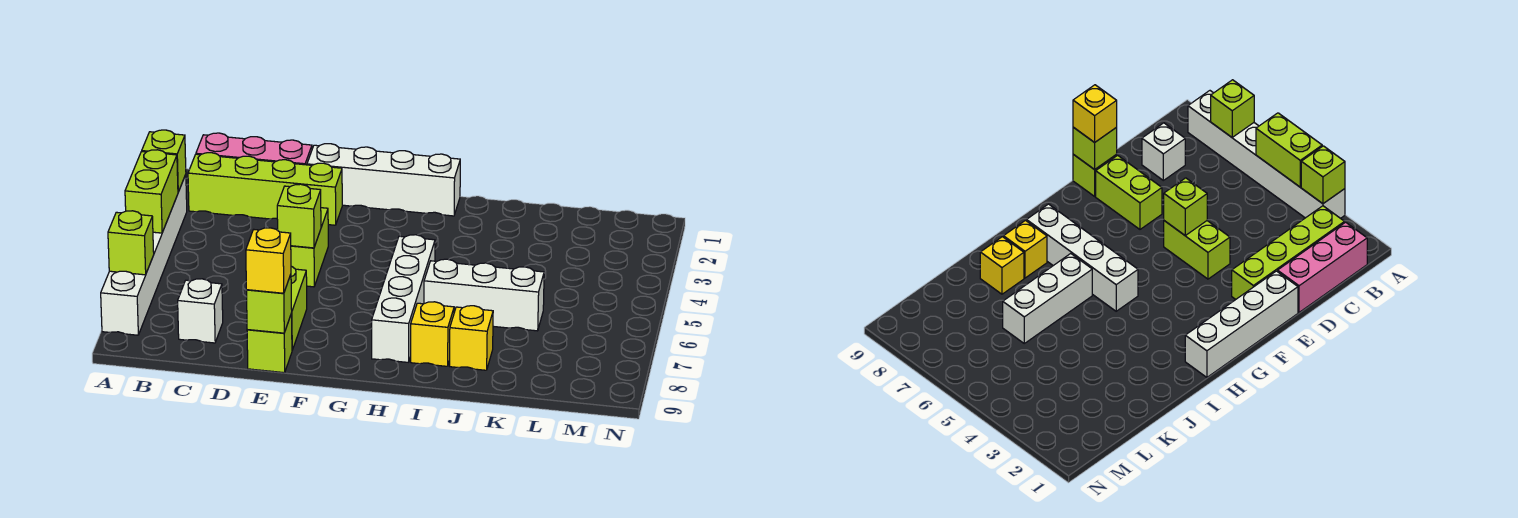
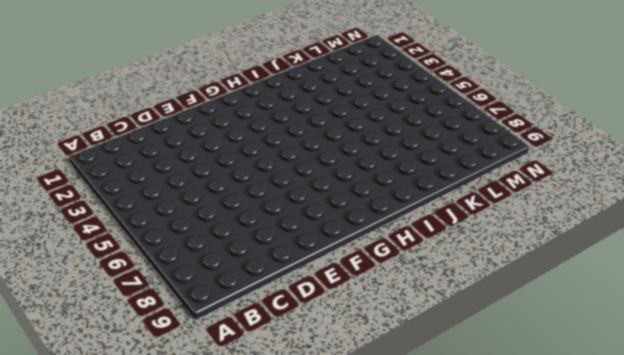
none -> white brick A3:A8 level 1
none -> pink brick B1:D1 level 1
none -> lime brick B2:E2 level 1

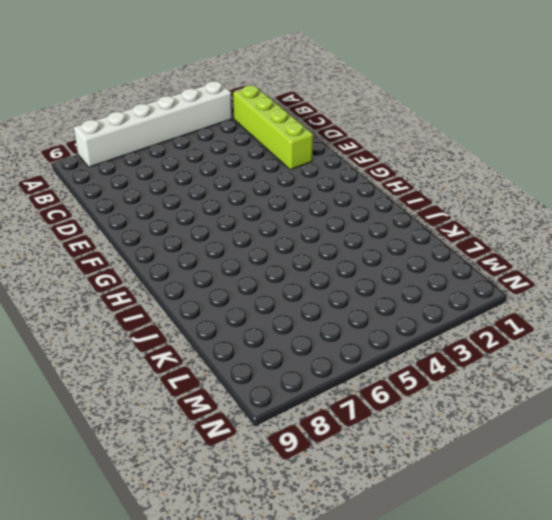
none -> pink brick B1:D1 level 1
none -> white brick C8 level 1
none -> white brick E1:H1 level 1

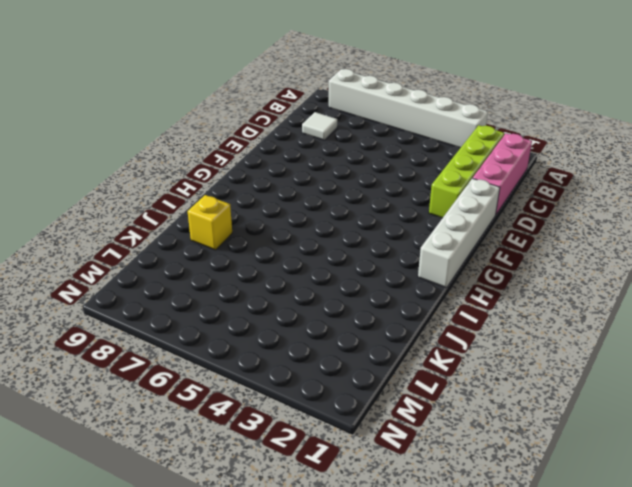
white tile C8 level 1 -> white brick C8 level 1
none -> lime brick E4:E5 level 1
none -> lime brick E7:E8 level 1
none -> lime brick E9 level 1

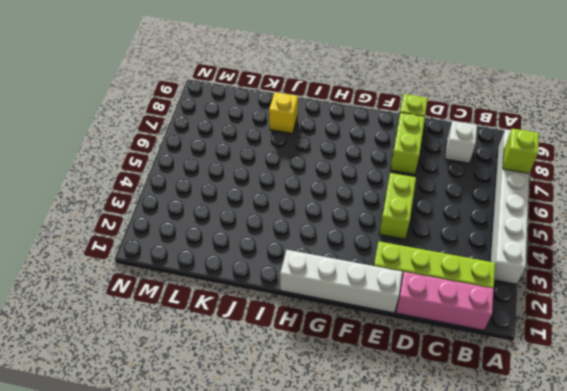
none -> white brick H5:H8 level 1
none -> white brick I6:K6 level 1
none -> yellow brick I8 level 1

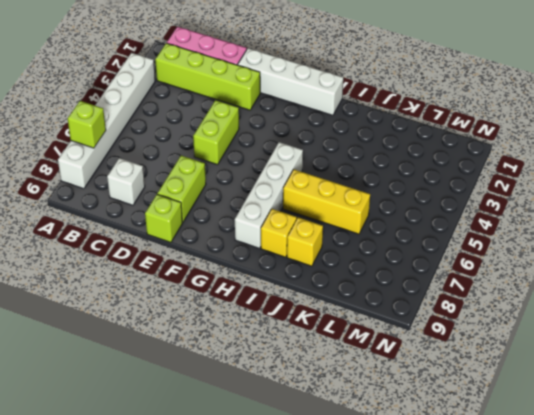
yellow brick I6:K6 level 1 -> white brick I6:K6 level 1
none -> lime brick A3 level 2
none -> lime brick A4:A5 level 2
none -> lime brick E5 level 2

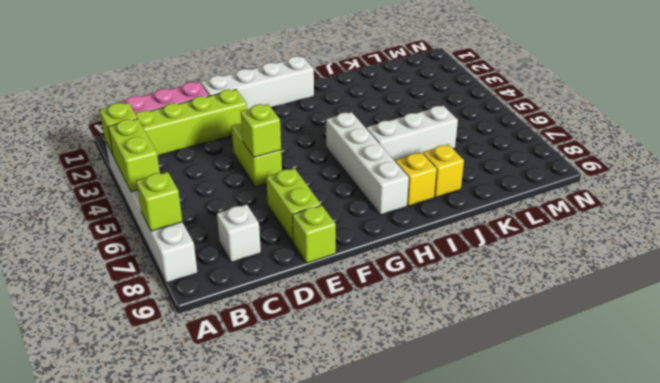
none -> lime brick E9 level 2
none -> yellow brick E9 level 3

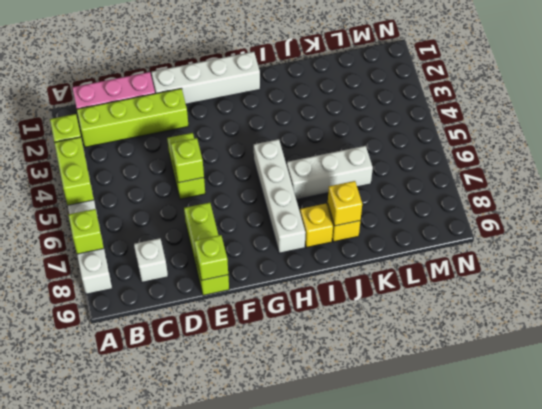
yellow brick J8 level 2 -> yellow brick E9 level 3

